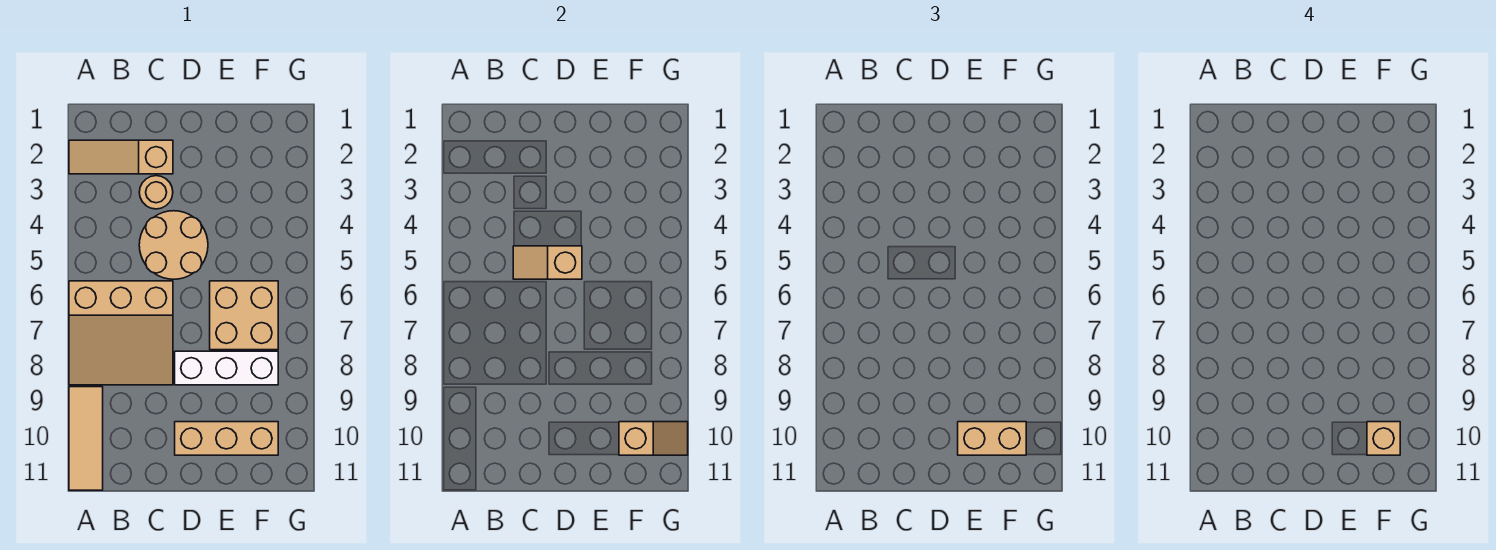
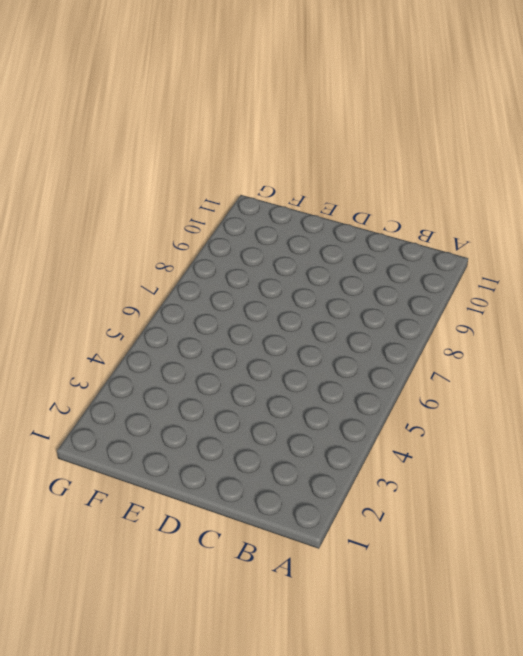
none -> tan slope A2:C2 level 1 top C
none -> tan slope A6:C8 level 1 top 6
none -> tan tile A9:A11 level 1

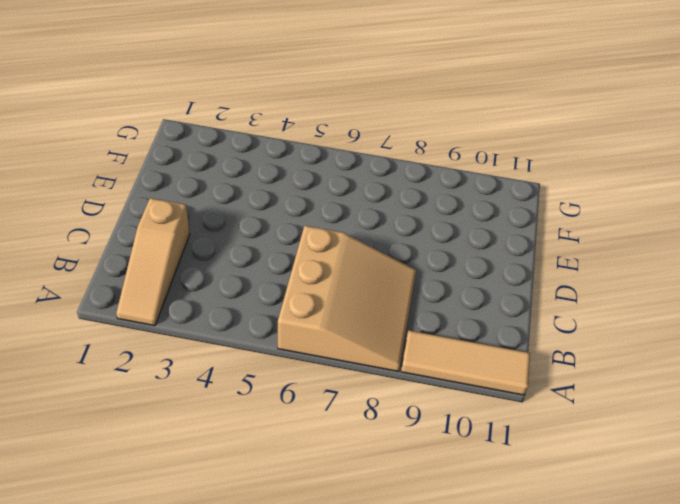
none -> tan round brick C3 level 1
none -> tan round brick C4:D5 level 1
none -> white brick D8:F8 level 1

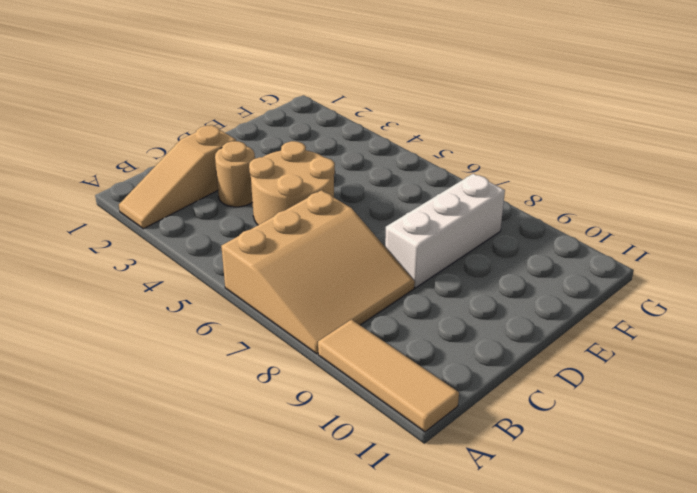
none -> tan brick D10:F10 level 1
none -> tan brick E6:F7 level 1
none -> tan slope C5:D5 level 2 top D

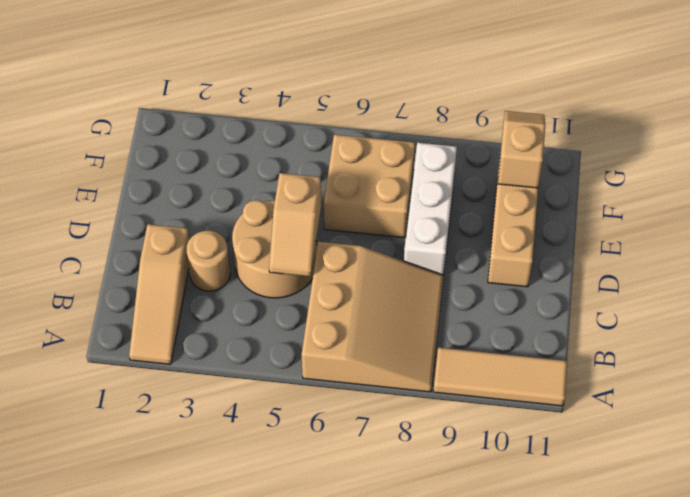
none -> tan brick E10:F10 level 3
none -> tan brick F10 level 4

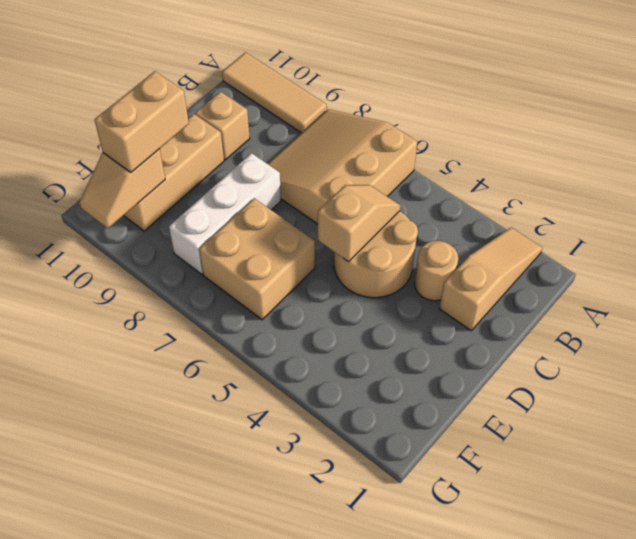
tan brick C10 level 1 -> tan brick F10 level 4

